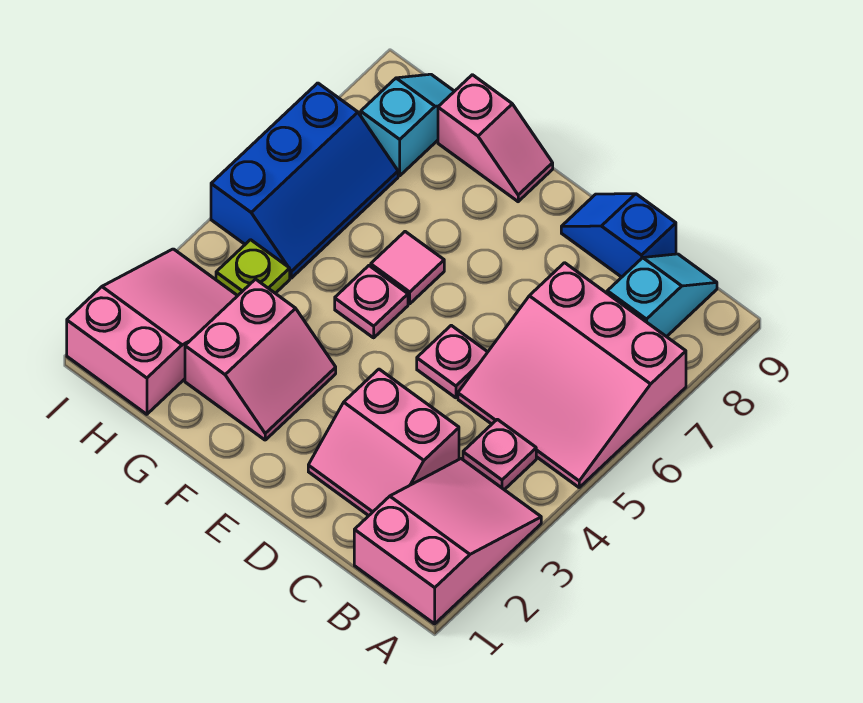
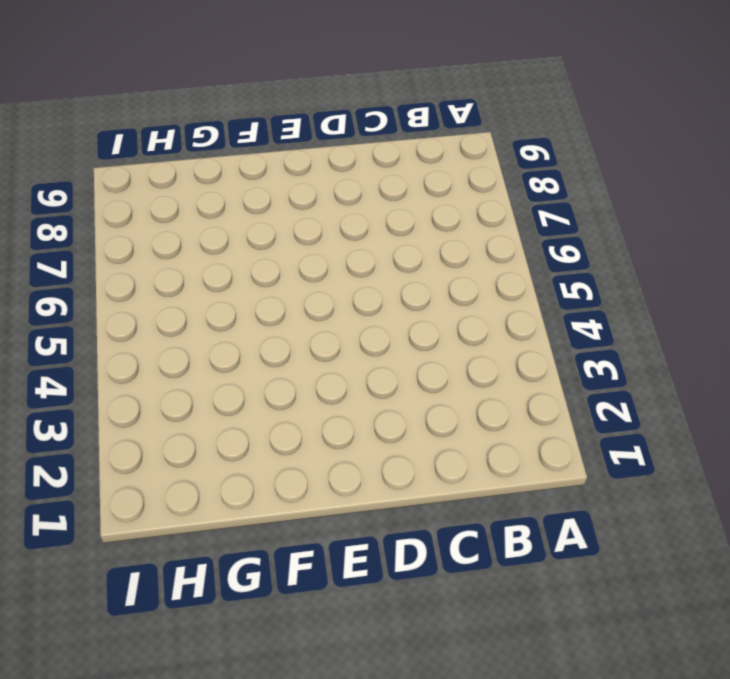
none -> pink slope A1:B3 level 1 top 1
none -> pink slope A5:C7 level 1 top 7
none -> pink plate B4 level 1

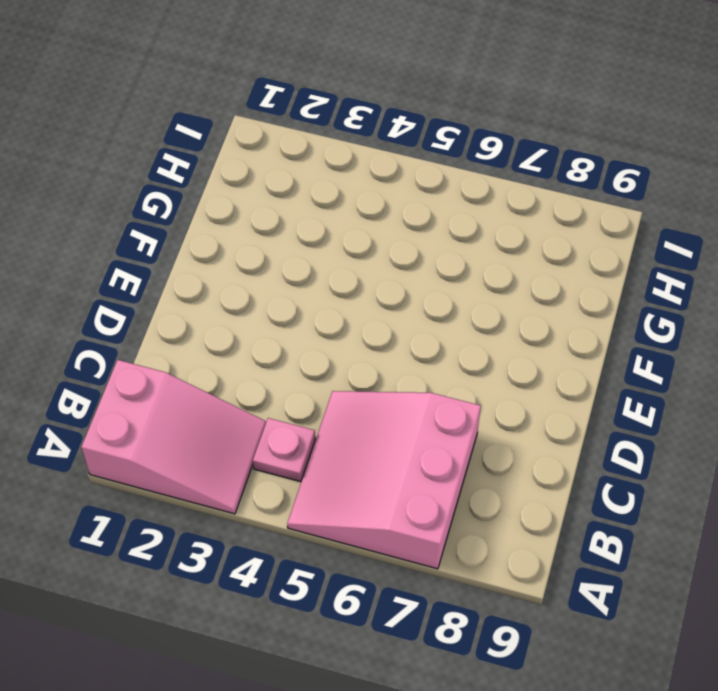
none -> cyan slope B8:B9 level 1 top 8
none -> pink slope C2:D3 level 1 top 3
none -> blue slope C9:D9 level 1 top C

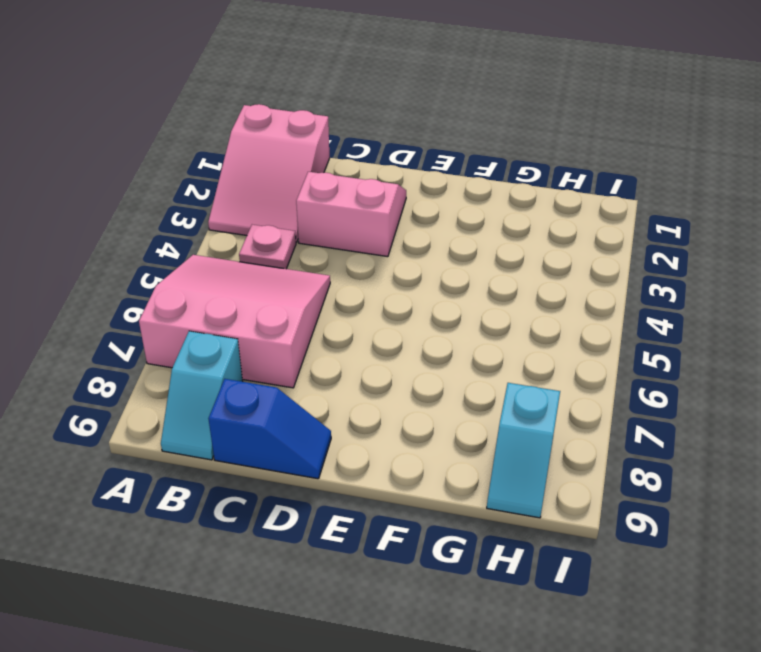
none -> pink plate D5 level 1
none -> pink slope F2:G3 level 1 top G
none -> pink plate F5 level 1

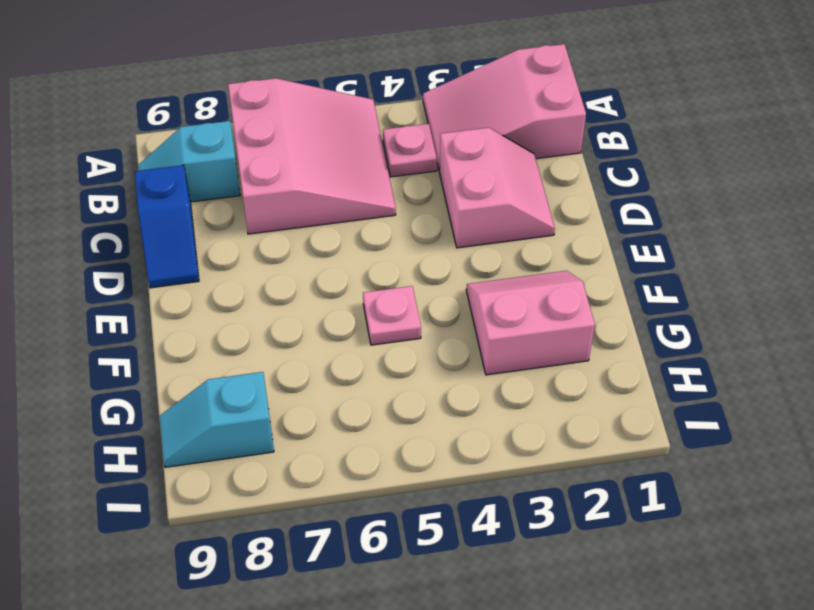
none -> pink plate D5 level 1
none -> pink tile F6 level 1
none -> pink slope F9:G9 level 1 top G

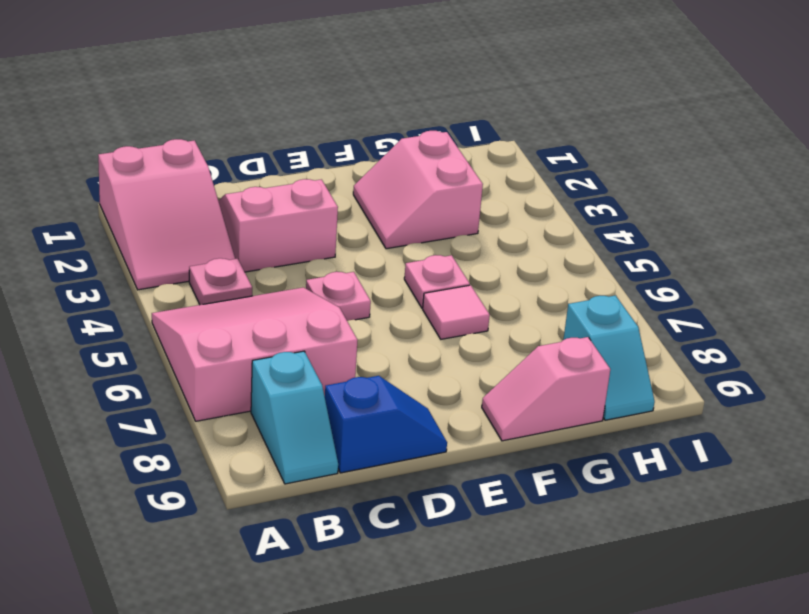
none -> pink slope H1:I3 level 1 top 1
none -> lime plate H4 level 1
none -> blue slope H5:I7 level 1 top I

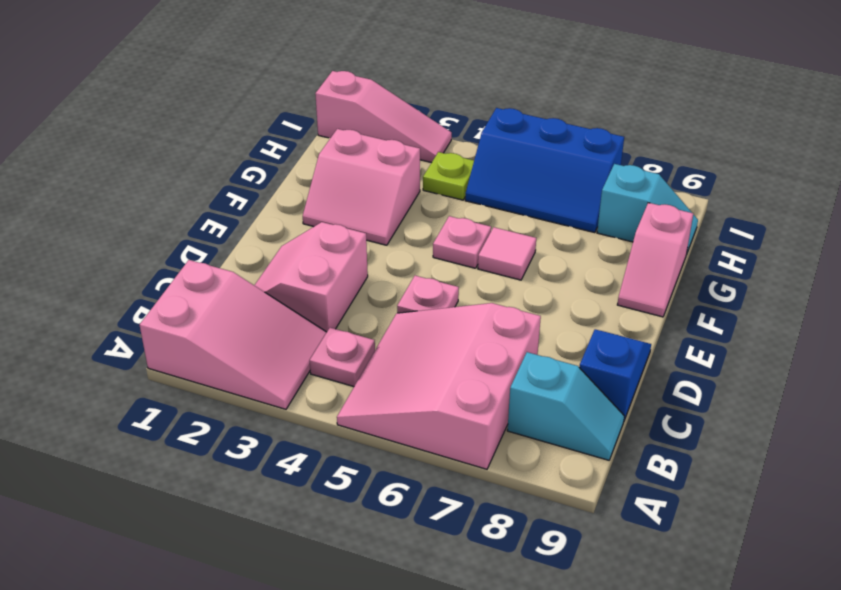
pink slope I1:I3 level 1 top 1 -> pink slope H1:I3 level 1 top 1

